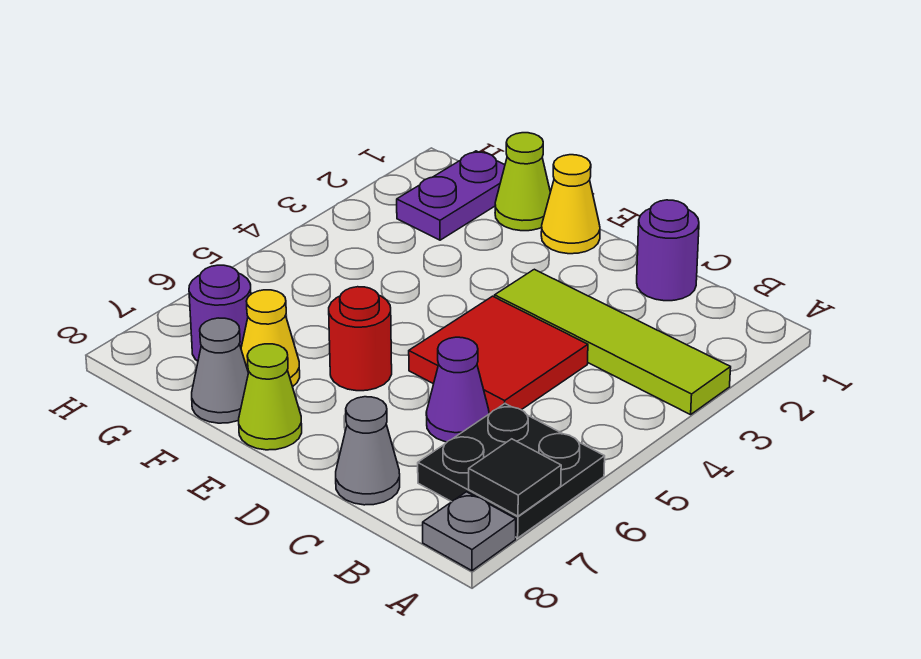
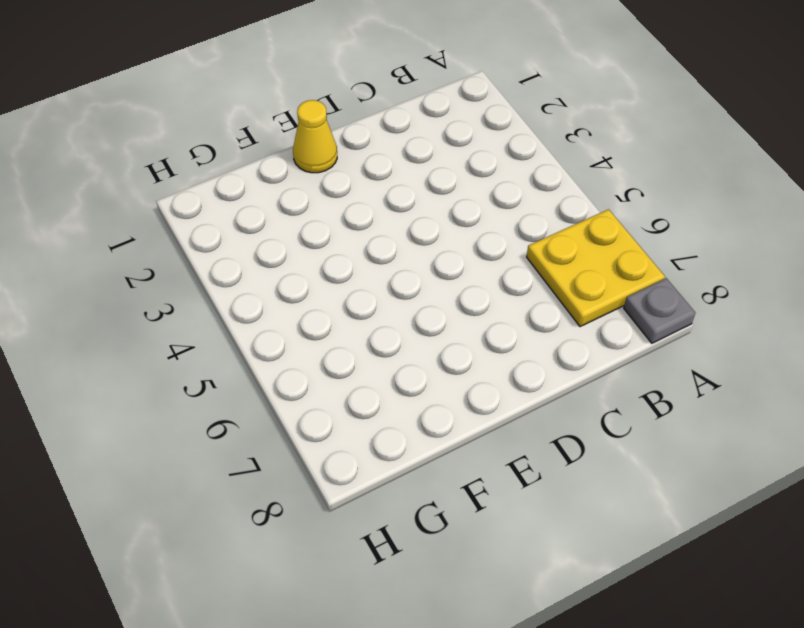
yellow plate A6:B7 level 1 -> black plate A6:B7 level 1
none -> lime tile A3:D3 level 1
none -> purple round brick C1 level 1
none -> red tile C4:D5 level 1

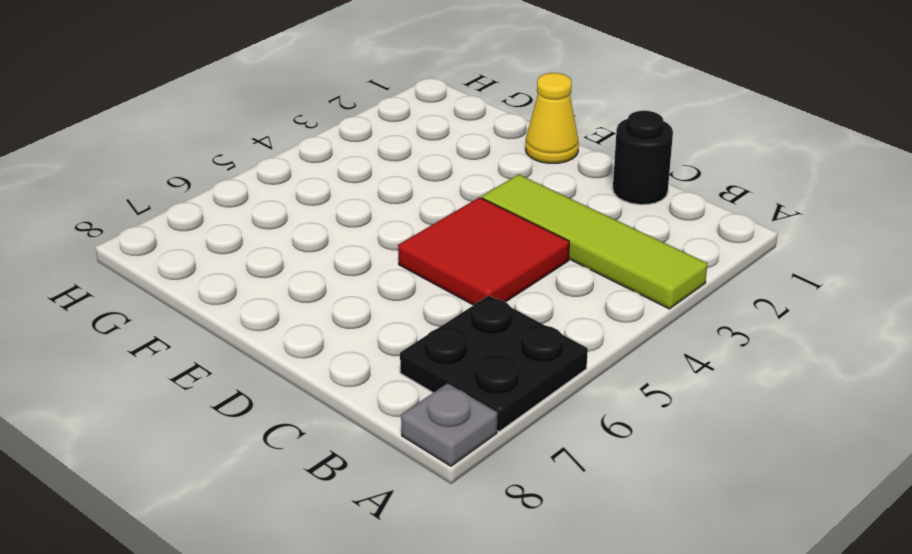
black round brick C1 level 1 -> purple round brick C1 level 1
none -> purple cone C6 level 1
none -> grey cone C8 level 1
none -> red round brick E6 level 1

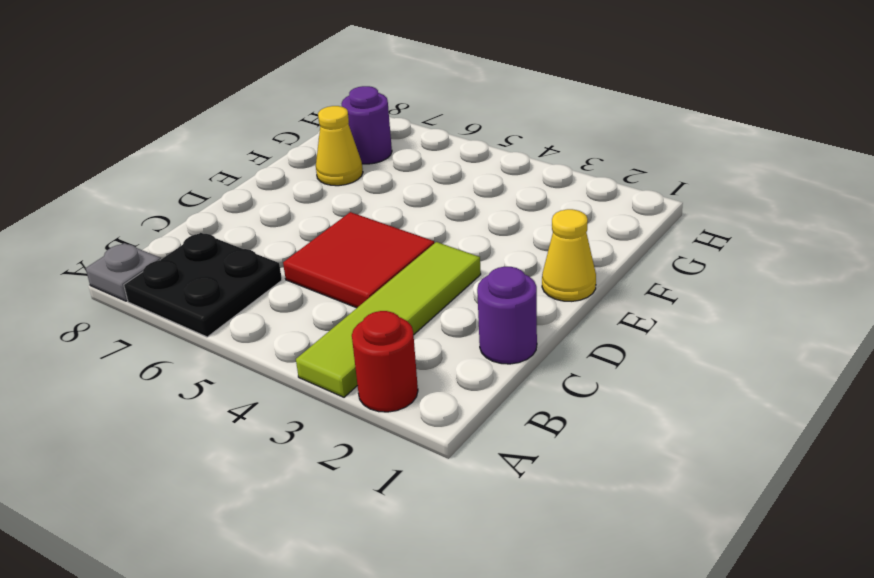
red round brick A2 level 1 -> red round brick E6 level 1
none -> purple cone C6 level 1
none -> grey cone C8 level 1
none -> lime cone E8 level 1

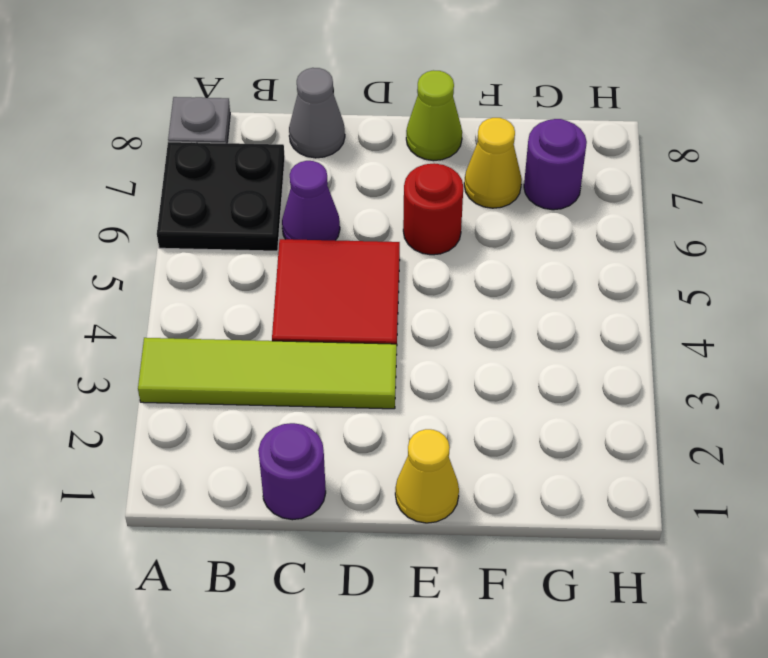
none -> lime cone F1 level 1
none -> grey cone F8 level 1
none -> purple plate G1:G2 level 1

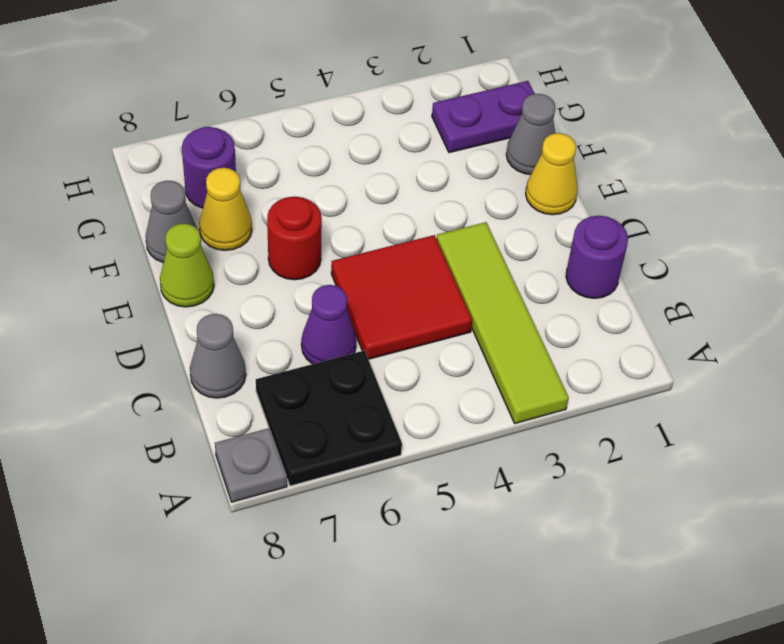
grey cone F1 level 1 -> lime cone F1 level 1
none -> black tile A7 level 2

